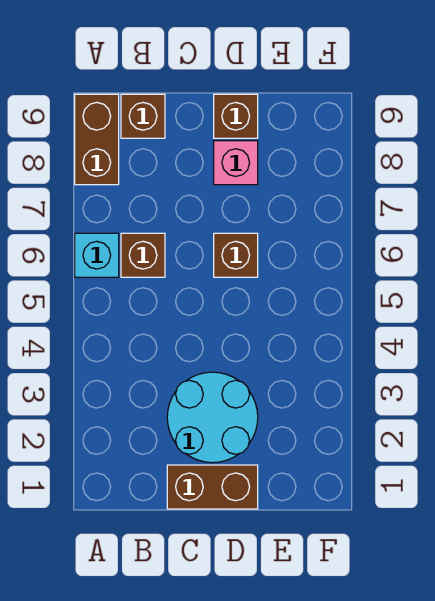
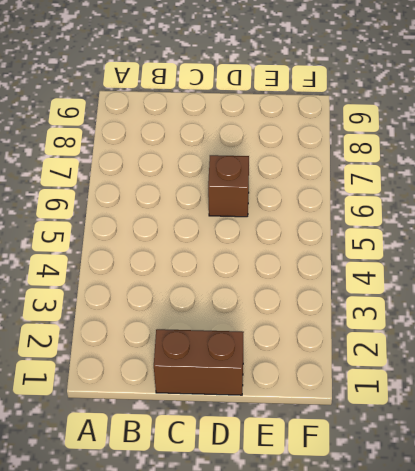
none -> cyan brick A6 level 1
none -> brown brick A8:A9 level 1

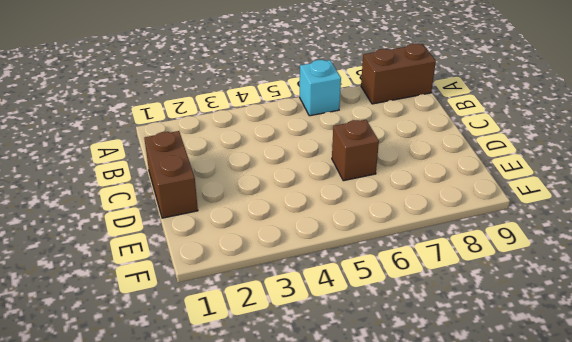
none -> brown brick B6 level 1
none -> brown brick B9 level 1

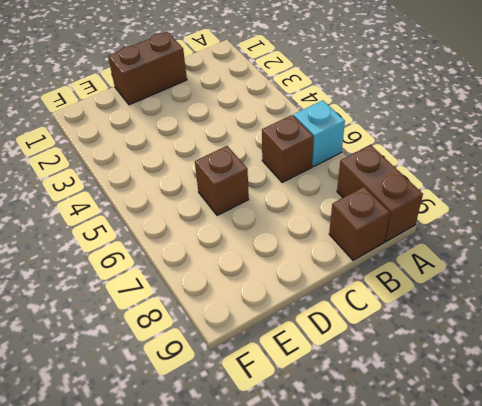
none -> cyan round brick C2:D3 level 1
none -> pink brick D8 level 1

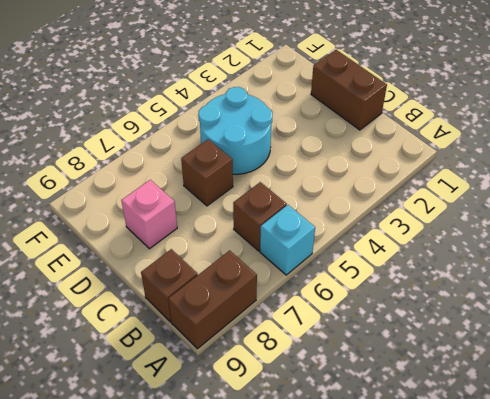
cyan round brick D4:E5 level 1 -> cyan round brick C2:D3 level 1
none -> brown brick D9 level 1

